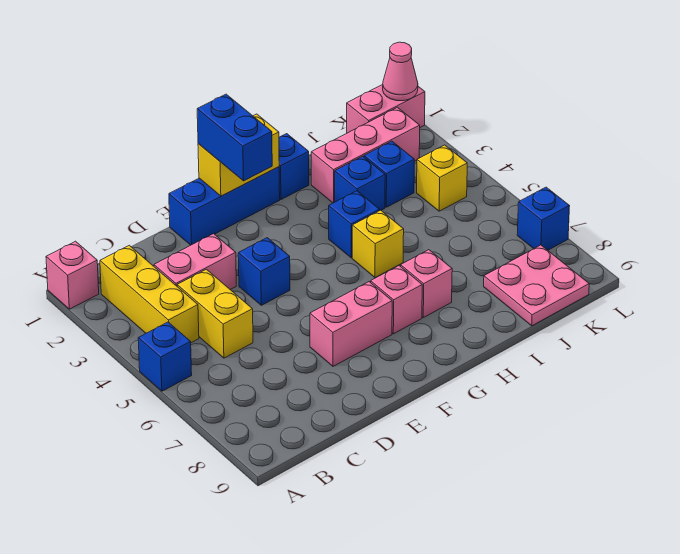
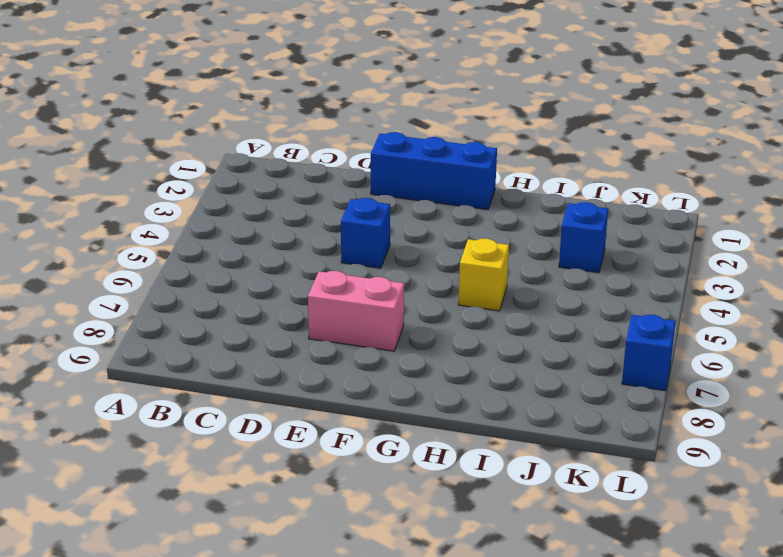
none -> pink brick A1 level 1
none -> blue brick A5 level 1
none -> yellow brick B2:B4 level 1

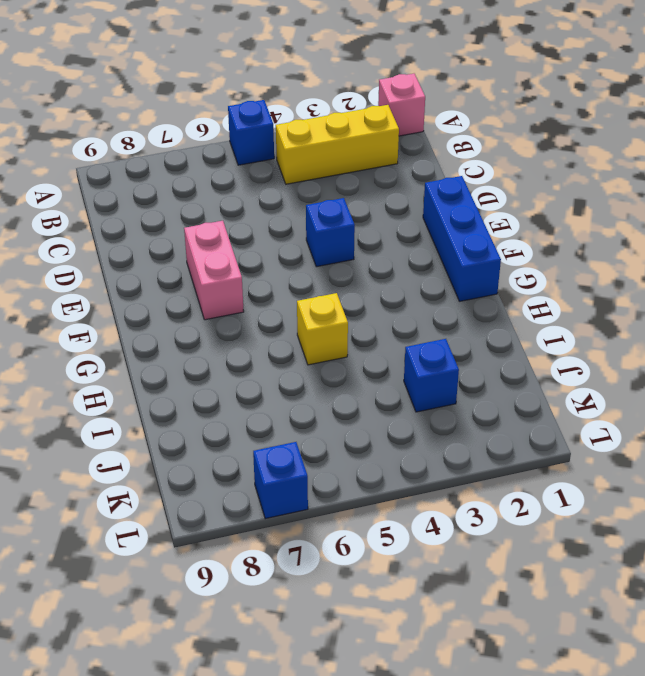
none -> pink brick C3:D3 level 1
none -> yellow brick C4:C5 level 1
none -> pink brick G7 level 1

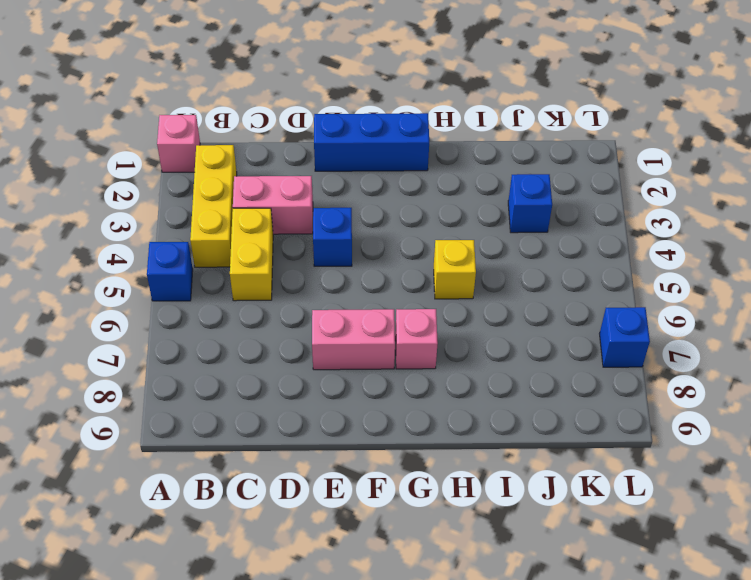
none -> blue brick H1 level 1
none -> blue brick H4 level 1
none -> pink brick H7 level 1

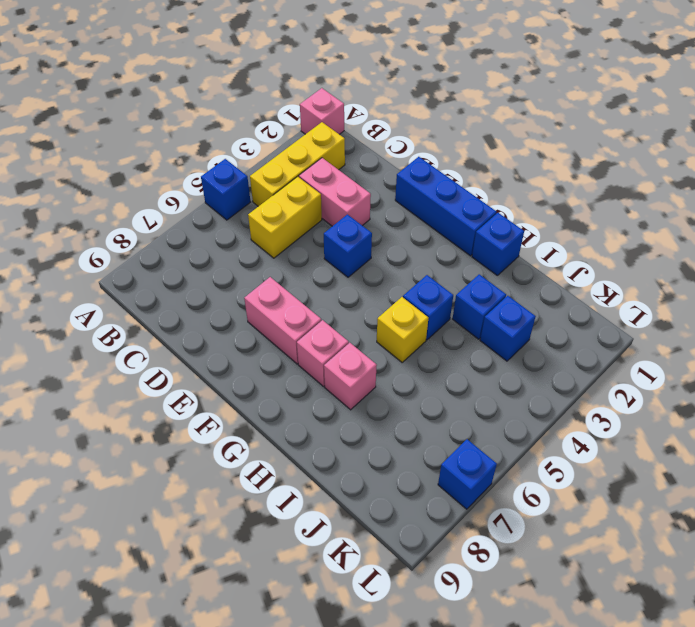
none -> pink brick I2:K2 level 1
none -> pink plate J8:K9 level 1
none -> pink brick K1:L1 level 1

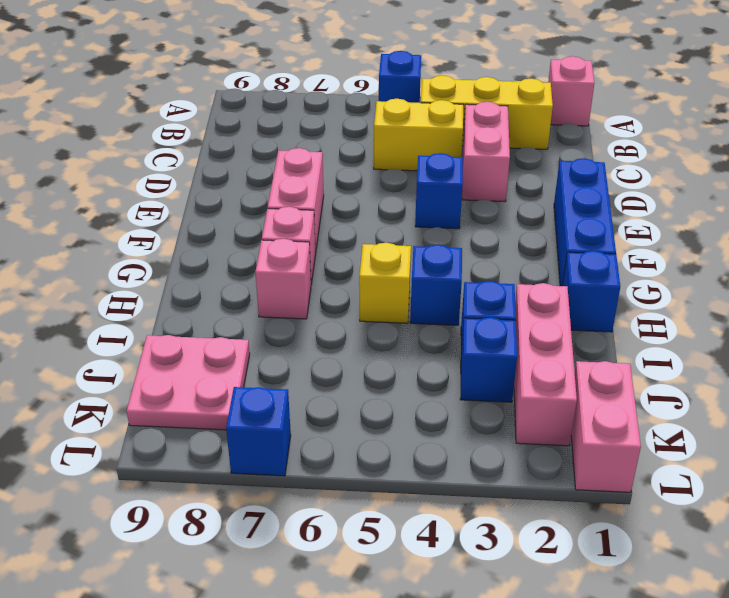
none -> yellow brick K4 level 1
none -> yellow brick F1:G1 level 2
none -> pink cone L1 level 2

